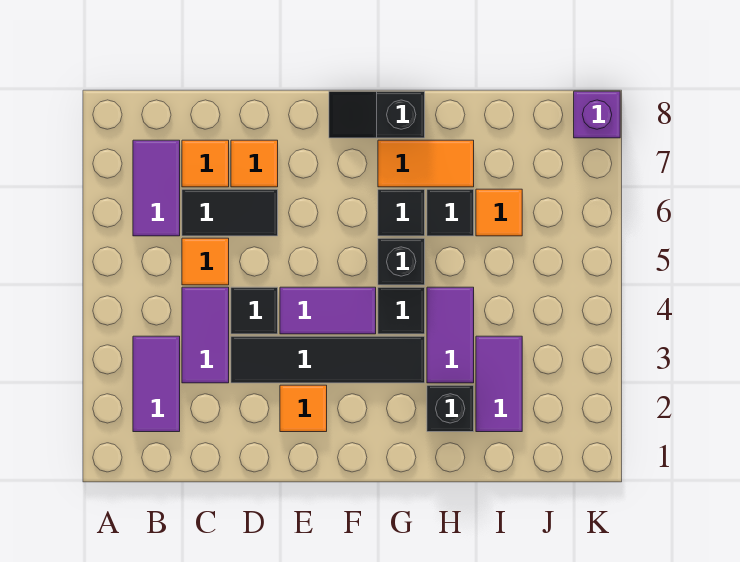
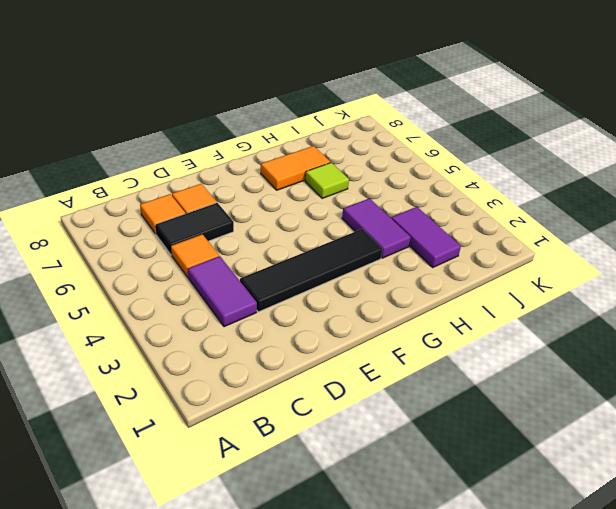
lime tile H6 level 1 -> black tile H6 level 1
none -> purple tile B2:B3 level 1
none -> purple tile B6:B7 level 1
none -> black tile D4 level 1

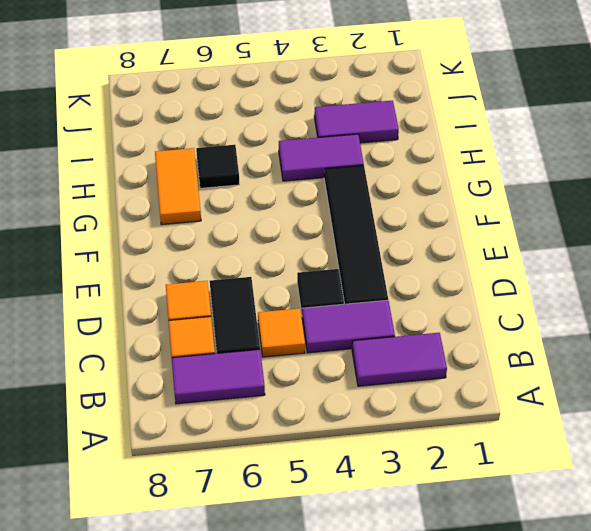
none -> orange tile E2 level 1
none -> purple tile E4:F4 level 1
none -> black slope F8:G8 level 1 top G

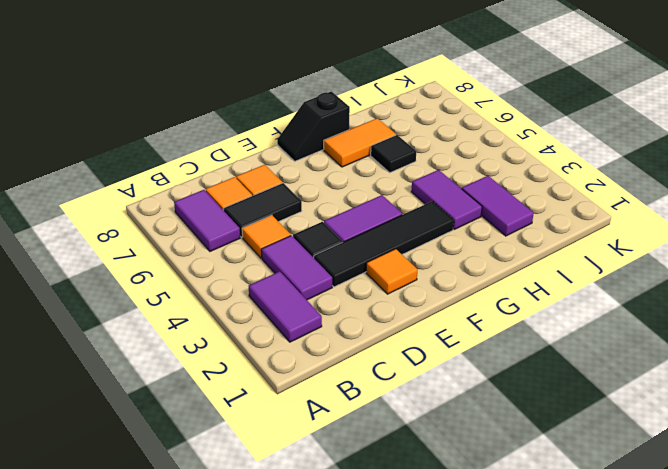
none -> black tile G4 level 1
none -> black brick G5 level 1
none -> black tile G6 level 1

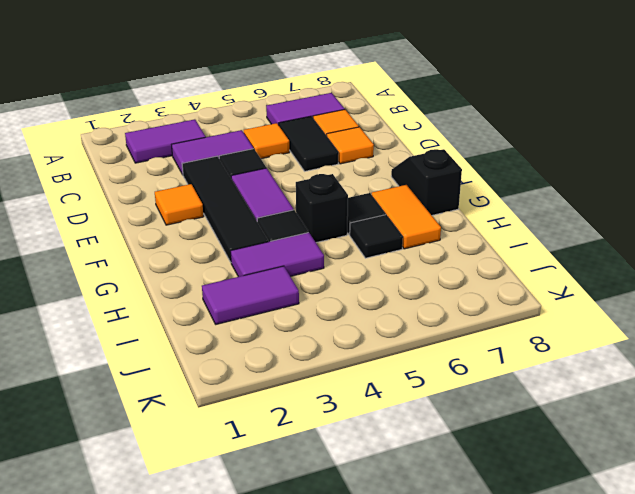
none -> black brick H2 level 1
none -> orange tile I6 level 1
none -> purple brick K8 level 1

